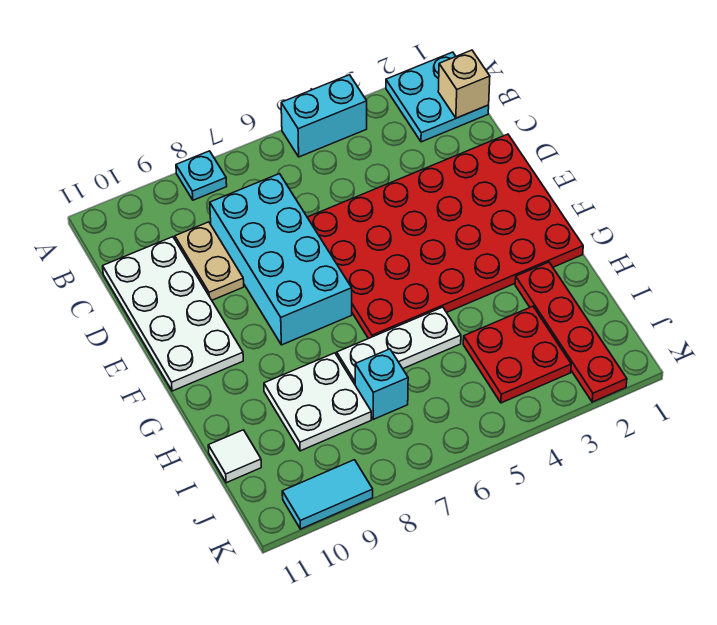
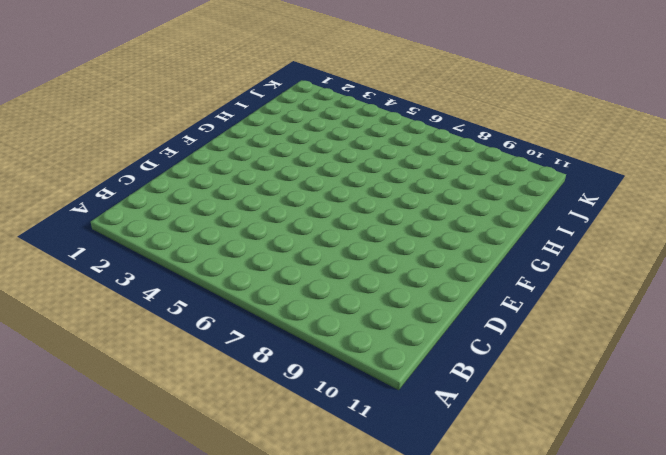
none -> cyan plate A1:B2 level 1
none -> cyan brick A4:A5 level 1
none -> cyan plate A8 level 1

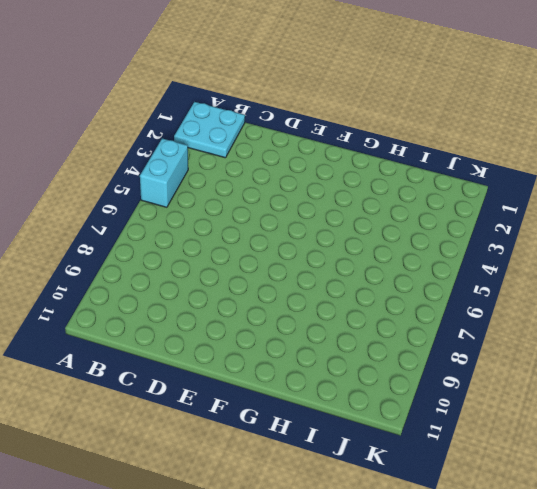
none -> cyan plate A8 level 1
none -> cyan brick C7:F8 level 1
none -> tan plate C9:D9 level 1

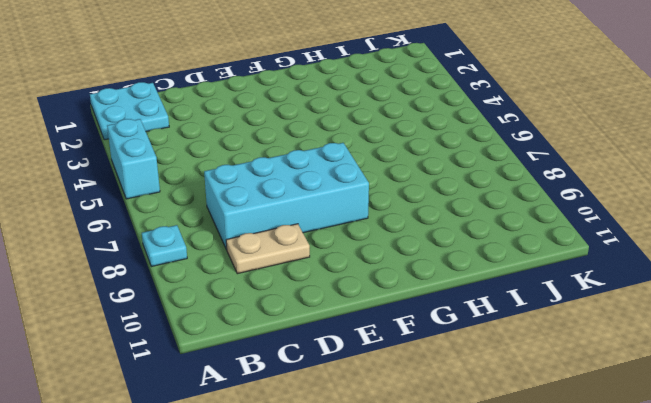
none -> white plate C10:F11 level 1
none -> red plate D1:G6 level 1
none -> red plate H2:K2 level 1

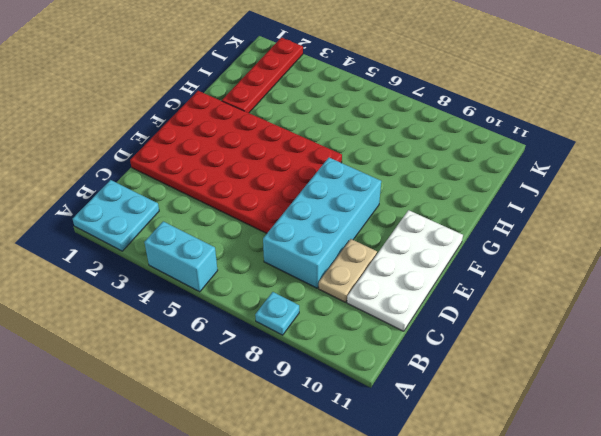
none -> white plate H5:H7 level 1
none -> white plate H8:I9 level 1
none -> red plate I3:J4 level 1

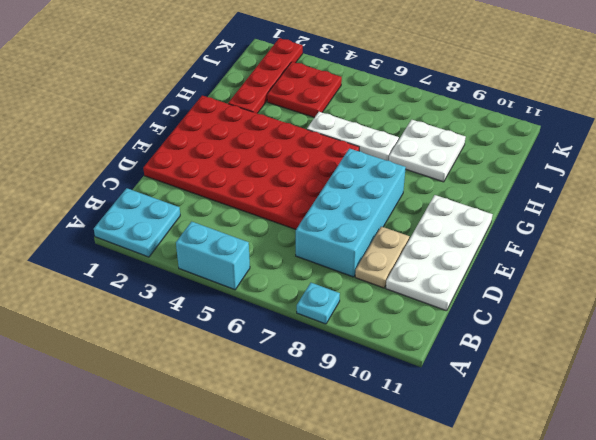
none -> cyan brick I7 level 1
none -> white tile I11 level 1
none -> cyan tile K9:K10 level 1

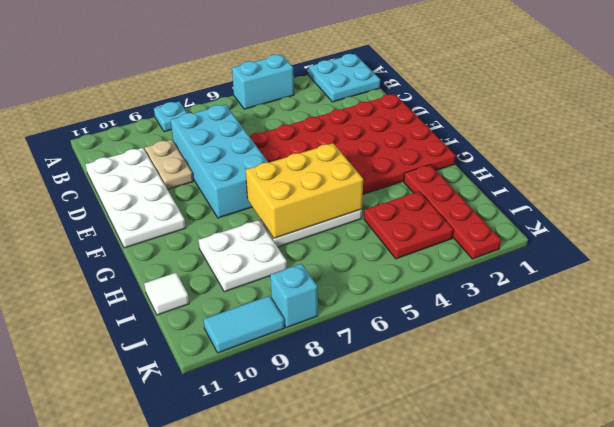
yellow brick G5:H7 level 2 -> none
cyan brick K8 level 1 -> cyan brick I7 level 1
none -> tan brick B1 level 2

